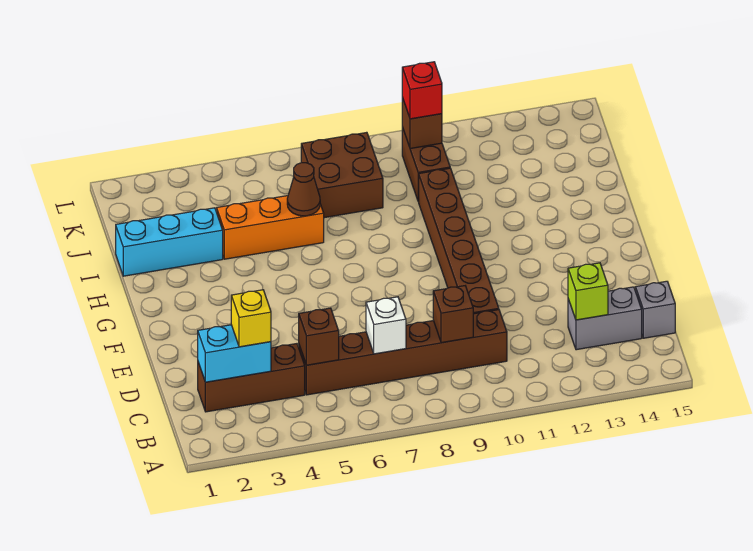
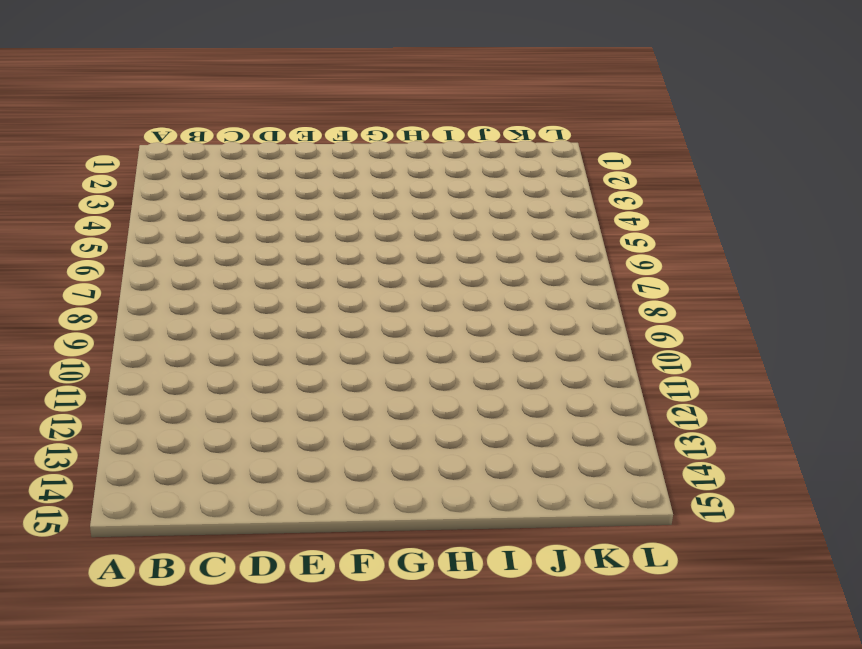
none -> brown brick C2:C4 level 1
none -> brown brick C5:C10 level 1
none -> grey brick C13:C14 level 1

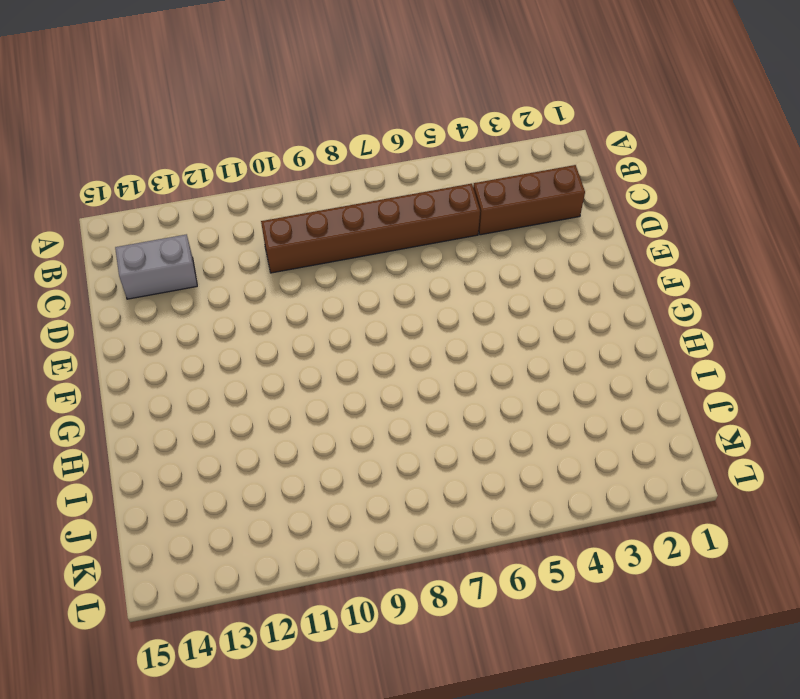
none -> grey brick C15 level 1
none -> brown brick D10:I10 level 1
none -> cyan brick I1:I3 level 1

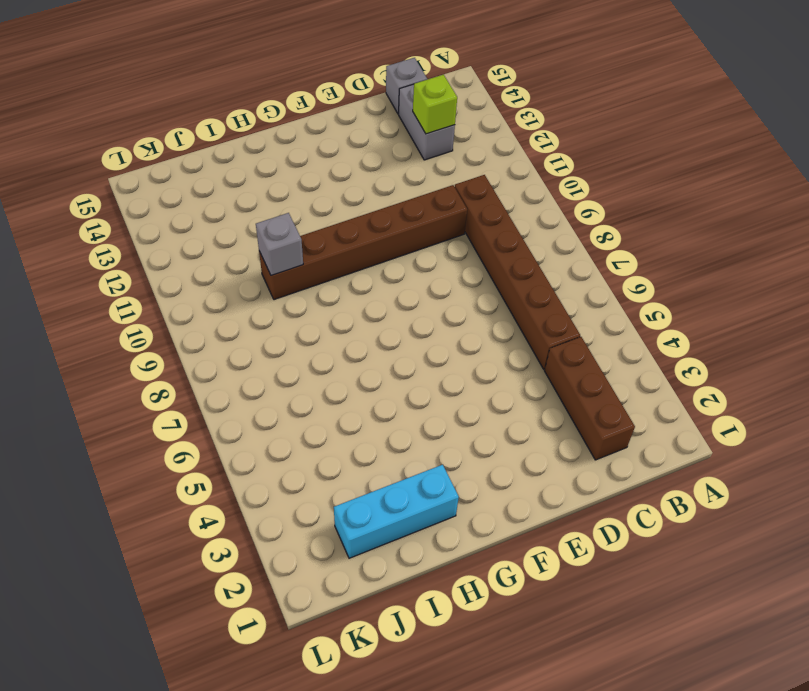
cyan brick H2:J2 level 1 -> cyan brick I1:I3 level 1
grey brick I10 level 2 -> none
none -> orange brick I4:I6 level 1
none -> brown brick J7:K8 level 1
none -> brown brick J10:K10 level 1

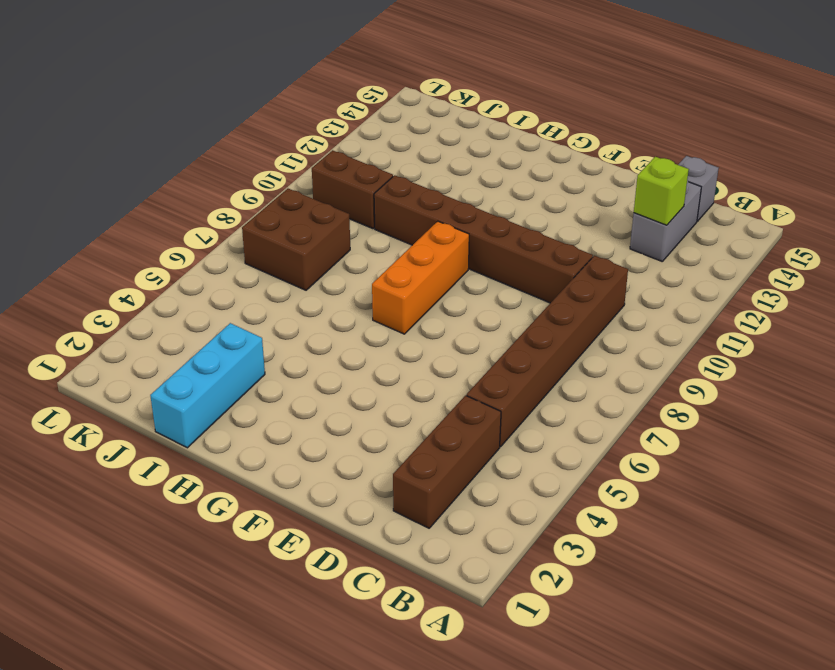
orange brick G7:G9 level 1 -> orange brick I4:I6 level 1
none -> cyan brick C2:C3 level 2
none -> brown brick C5 level 2
none -> white brick C7 level 2

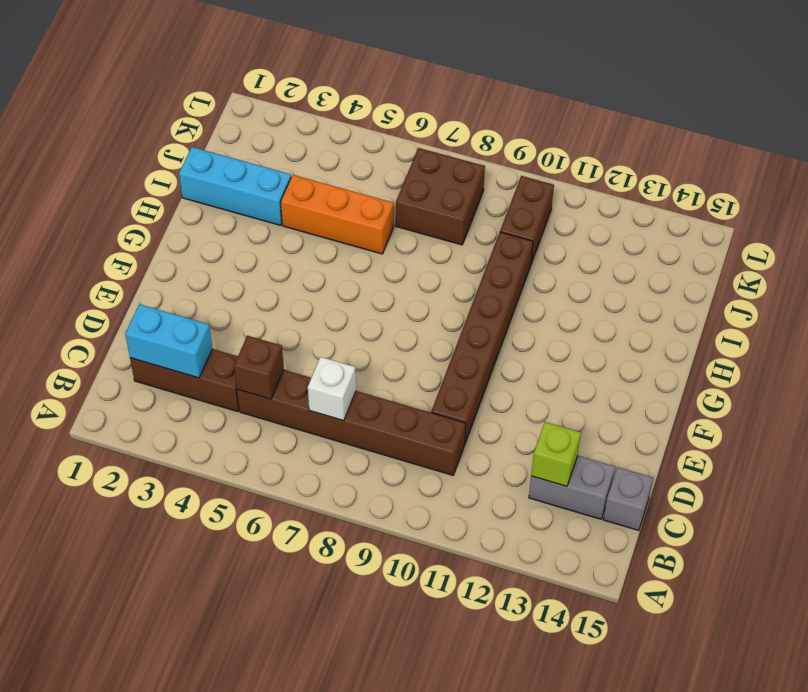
none -> brown brick C9 level 2
none -> brown cone I6 level 2
none -> brown brick K10 level 2

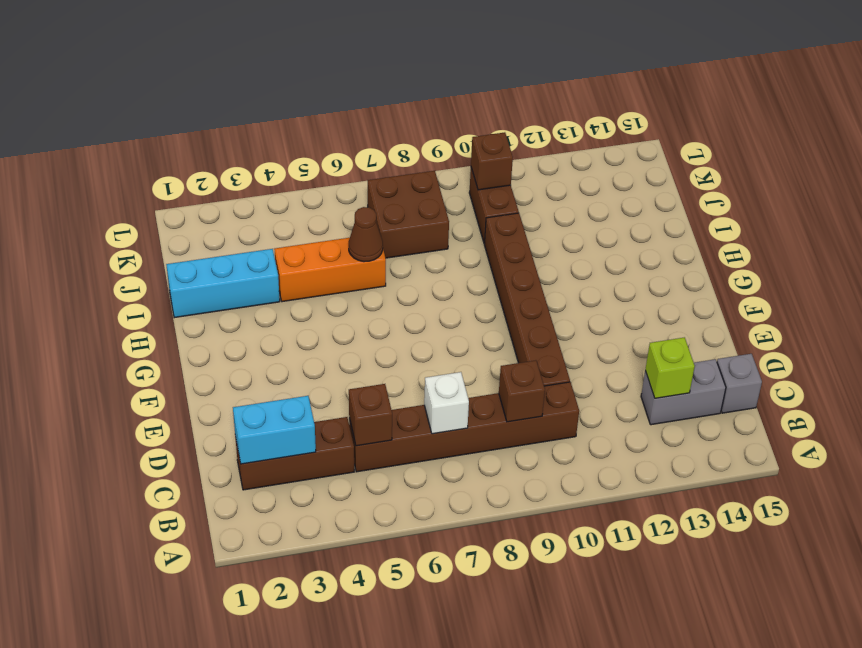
none -> yellow brick C3 level 3
none -> red brick K10 level 3

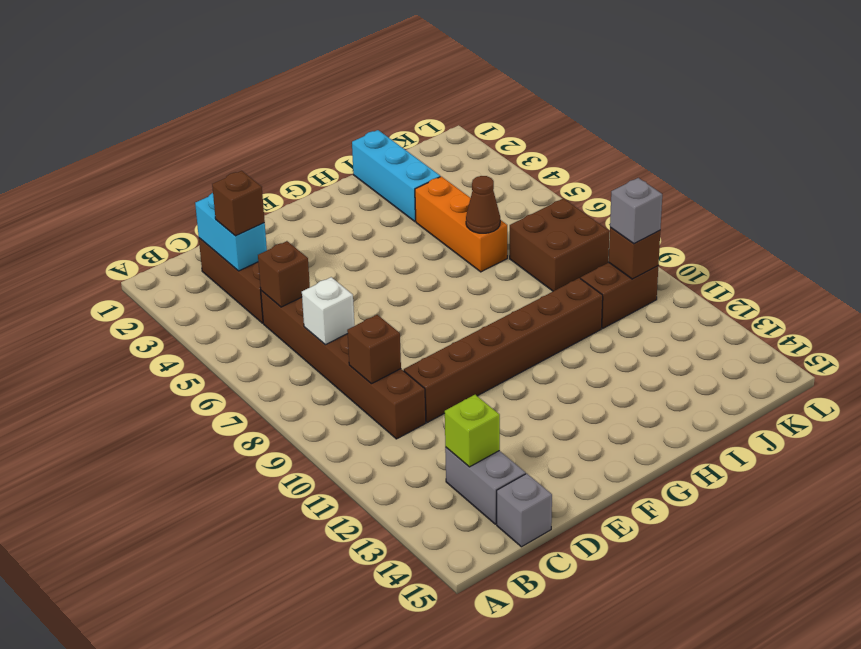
brown brick C3 level 3 -> yellow brick C3 level 3
grey brick K10 level 3 -> red brick K10 level 3

